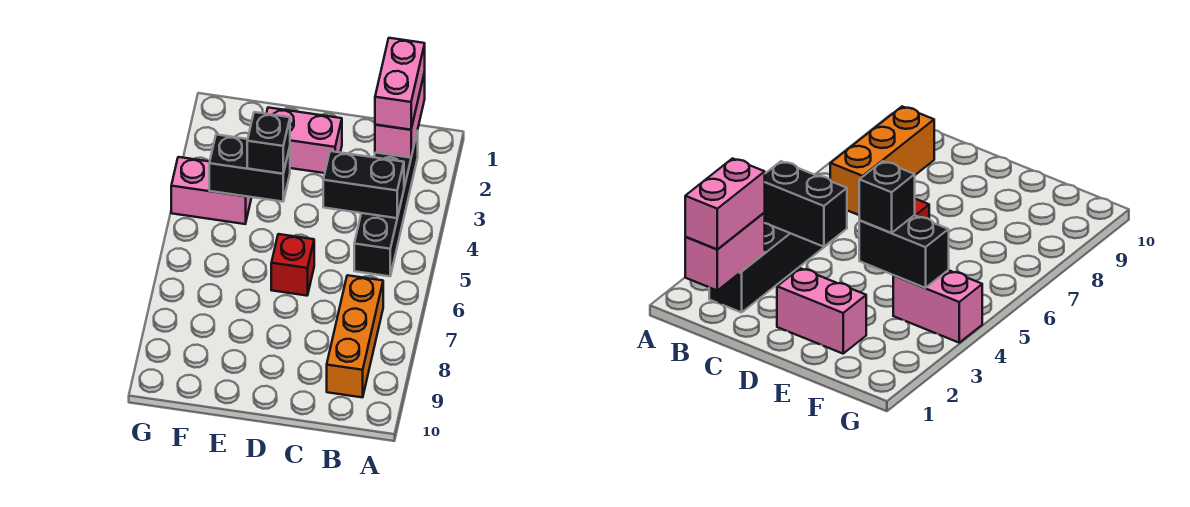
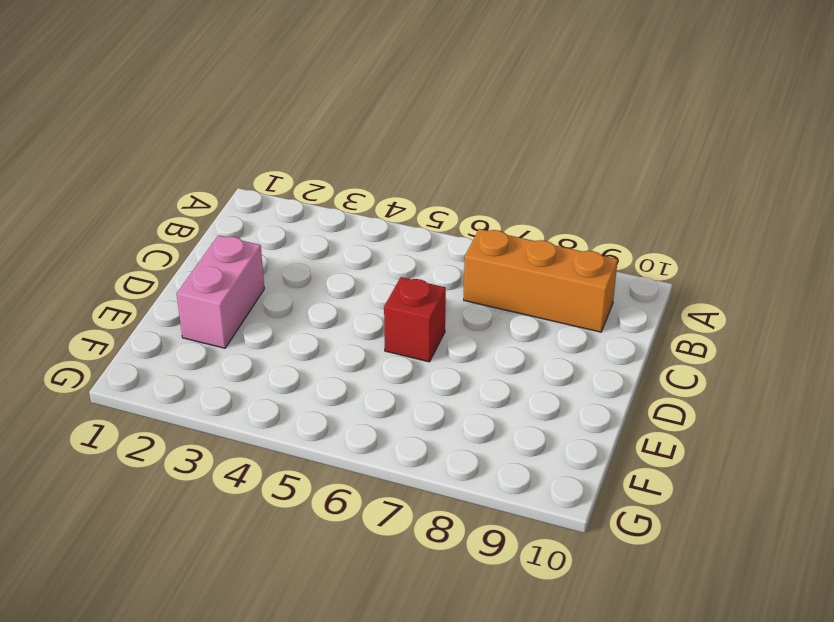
none -> black brick B2:B5 level 1
none -> pink brick F4:G4 level 1

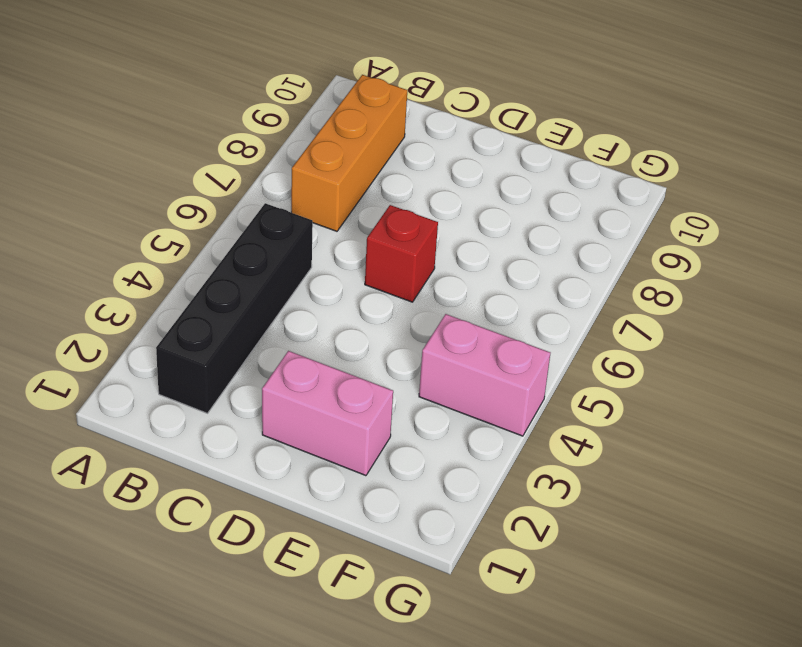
none -> pink brick B1:B2 level 2
none -> black brick B4:C4 level 2

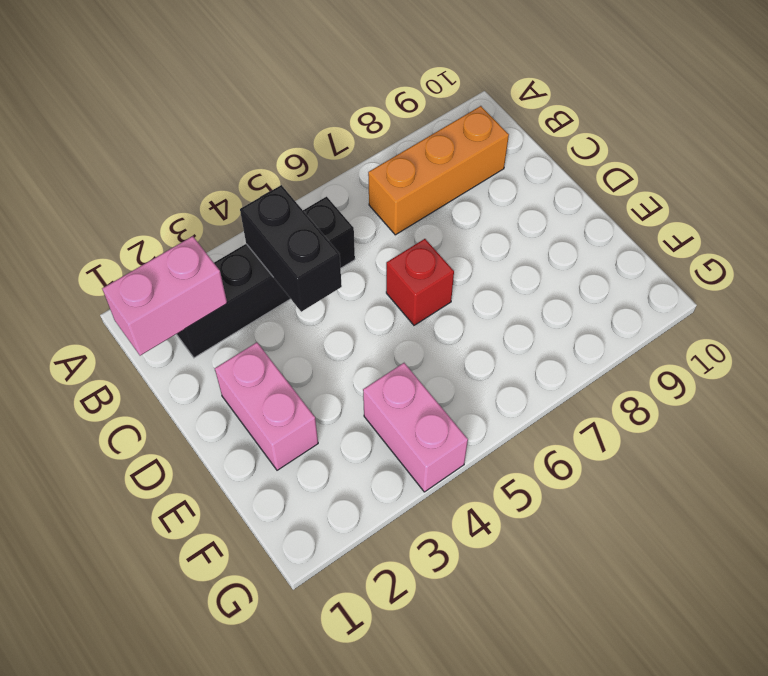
none -> black brick E4:F4 level 2
none -> pink brick B1:B2 level 3

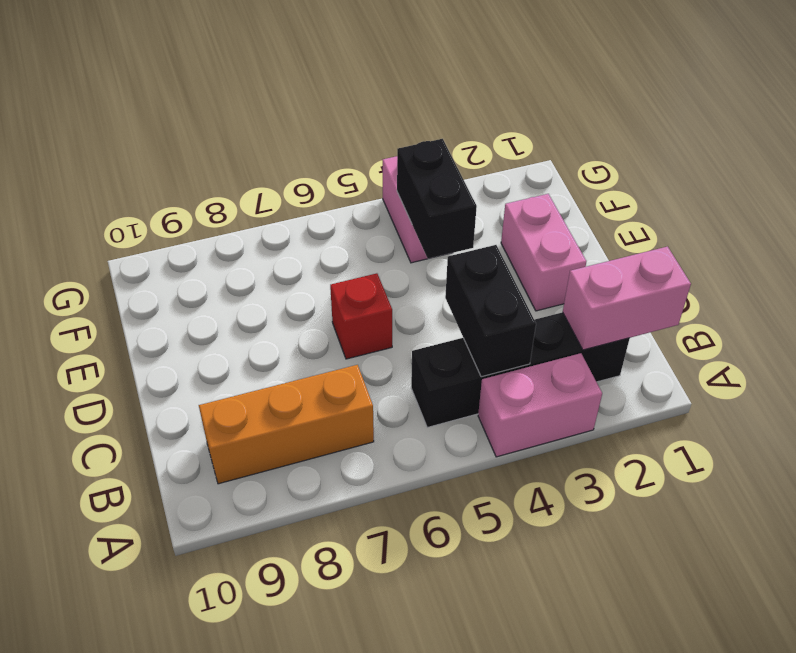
pink brick A3:A4 level 1 -> pink brick B1:B2 level 3
none -> black brick E4 level 3

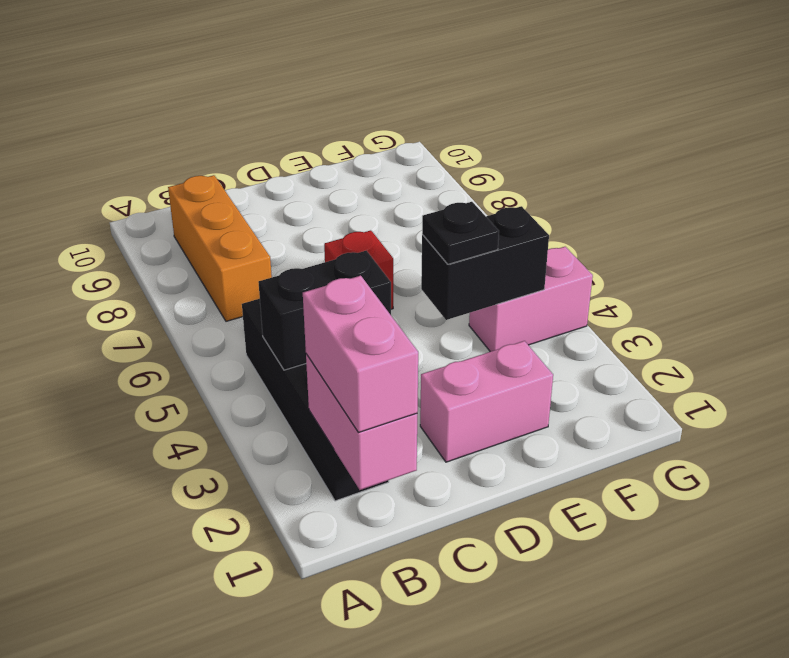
black plate E4 level 3 -> black brick E4 level 3

